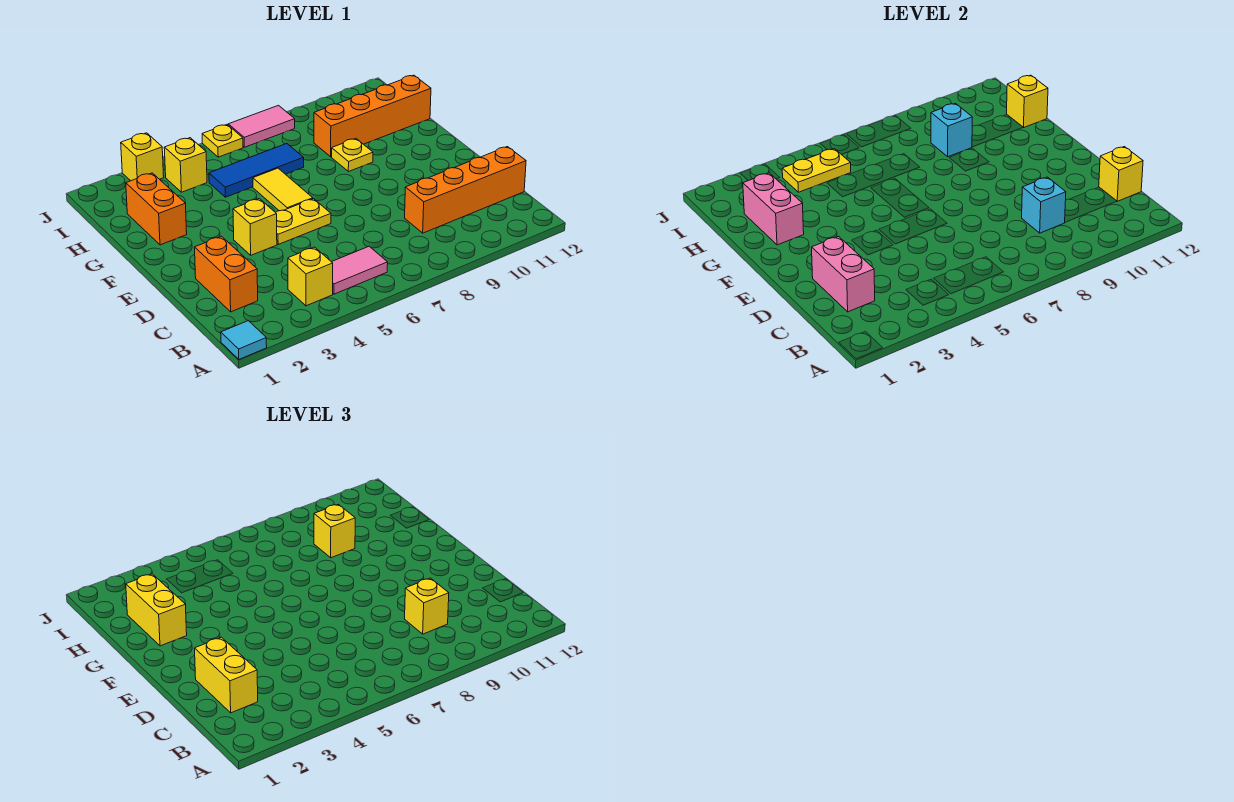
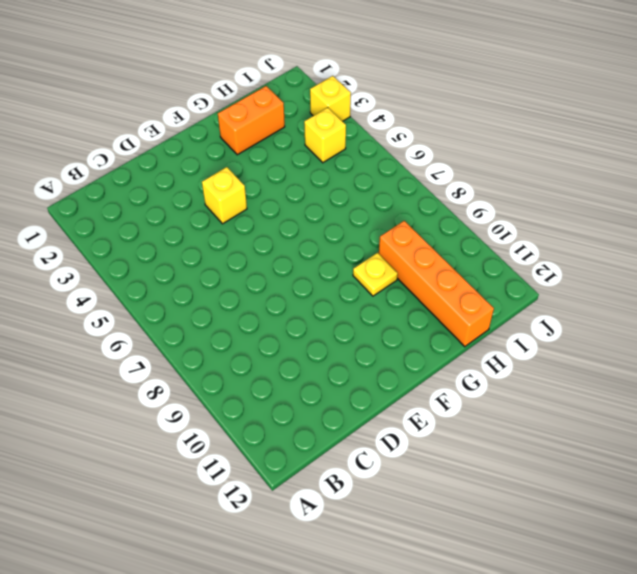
none -> cyan tile A1 level 1
none -> yellow brick B4 level 1
none -> pink tile B5:B6 level 1

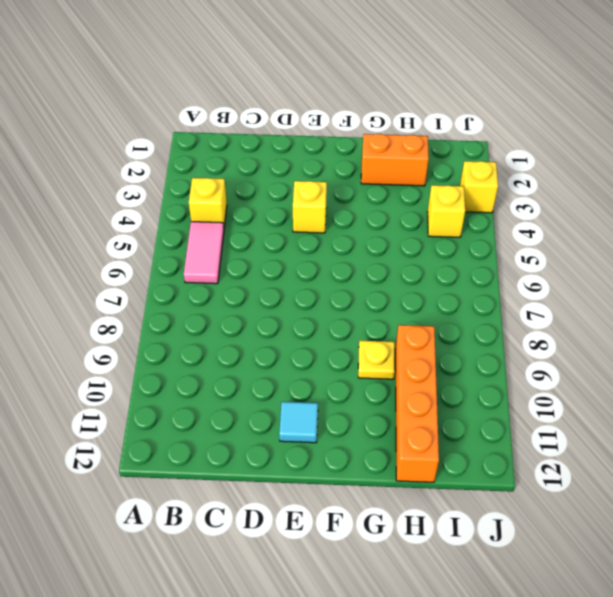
cyan tile E11 level 1 -> cyan tile A1 level 1
none -> orange brick C2:D2 level 1
none -> orange brick C9:C12 level 1
none -> yellow plate E5:E6 level 1

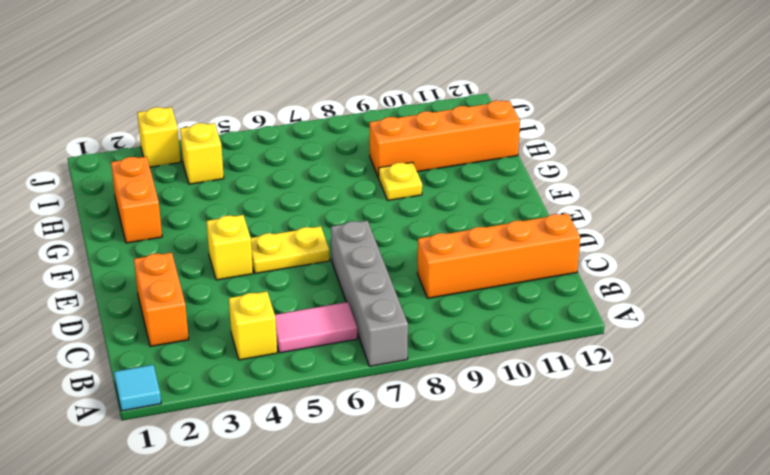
grey brick A7:D7 level 1 -> none
none -> yellow tile F6:G6 level 1
none -> blue tile H5:H7 level 1
none -> yellow plate J6 level 1

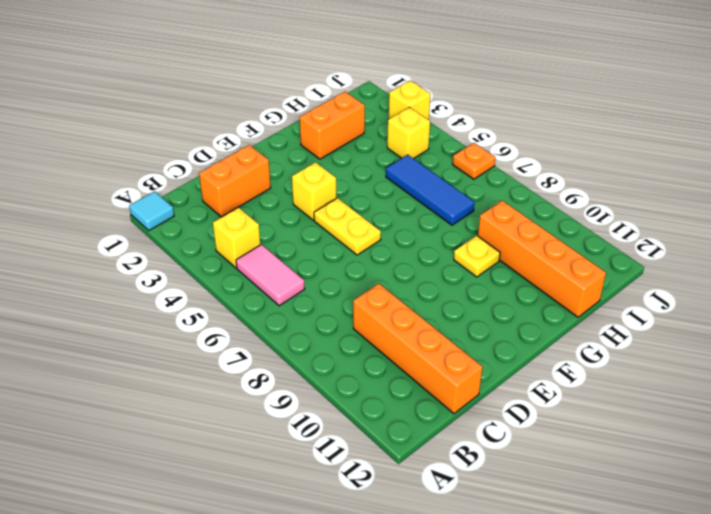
orange plate J6 level 1 -> yellow plate J6 level 1
none -> yellow tile F6:G6 level 1
none -> pink tile J7:J8 level 1
none -> pink brick C2:D2 level 2

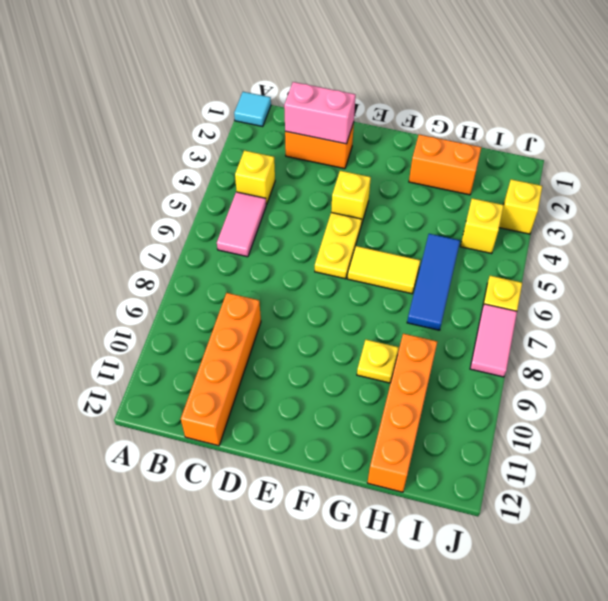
none -> cyan brick C9 level 2
none -> yellow brick C12 level 2
none -> pink brick G2:H2 level 2

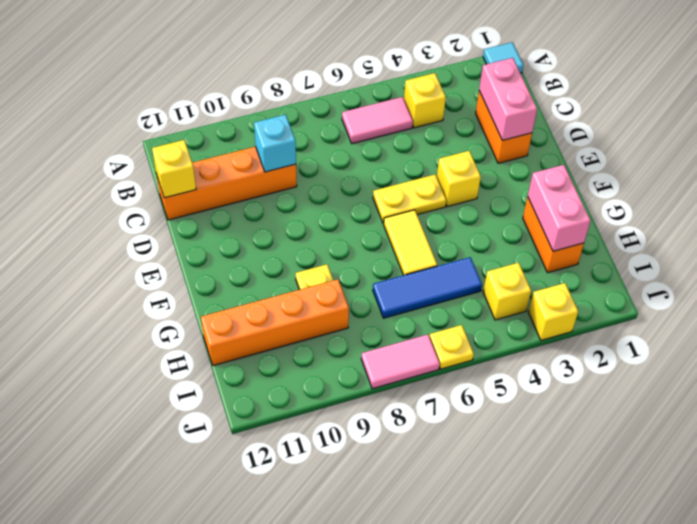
none -> cyan brick H9 level 2
none -> yellow brick H12 level 2
none -> yellow plate I4:I5 level 2

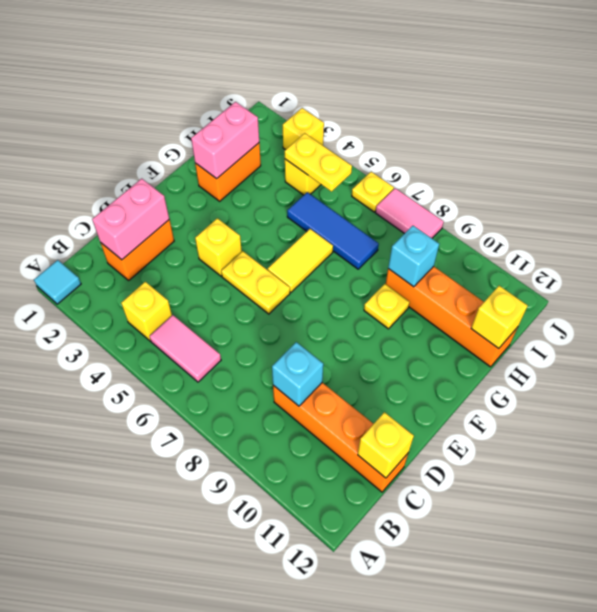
none -> yellow brick C2:D2 level 3
none -> yellow brick C9 level 3
none -> yellow brick G2:H2 level 3

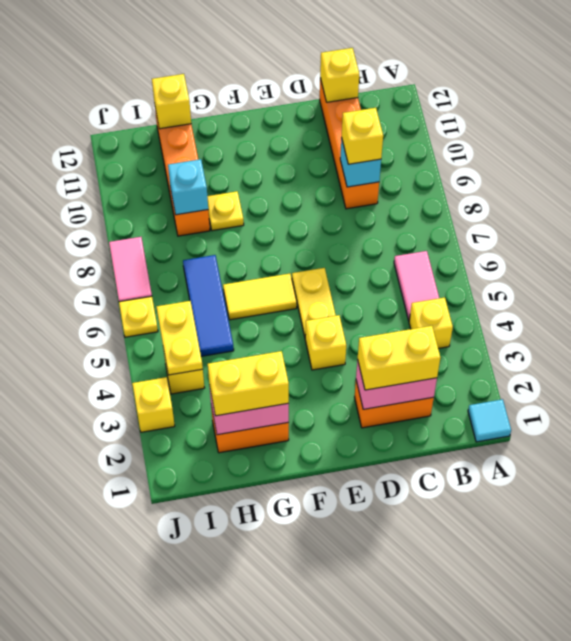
none -> yellow brick H9 level 3

